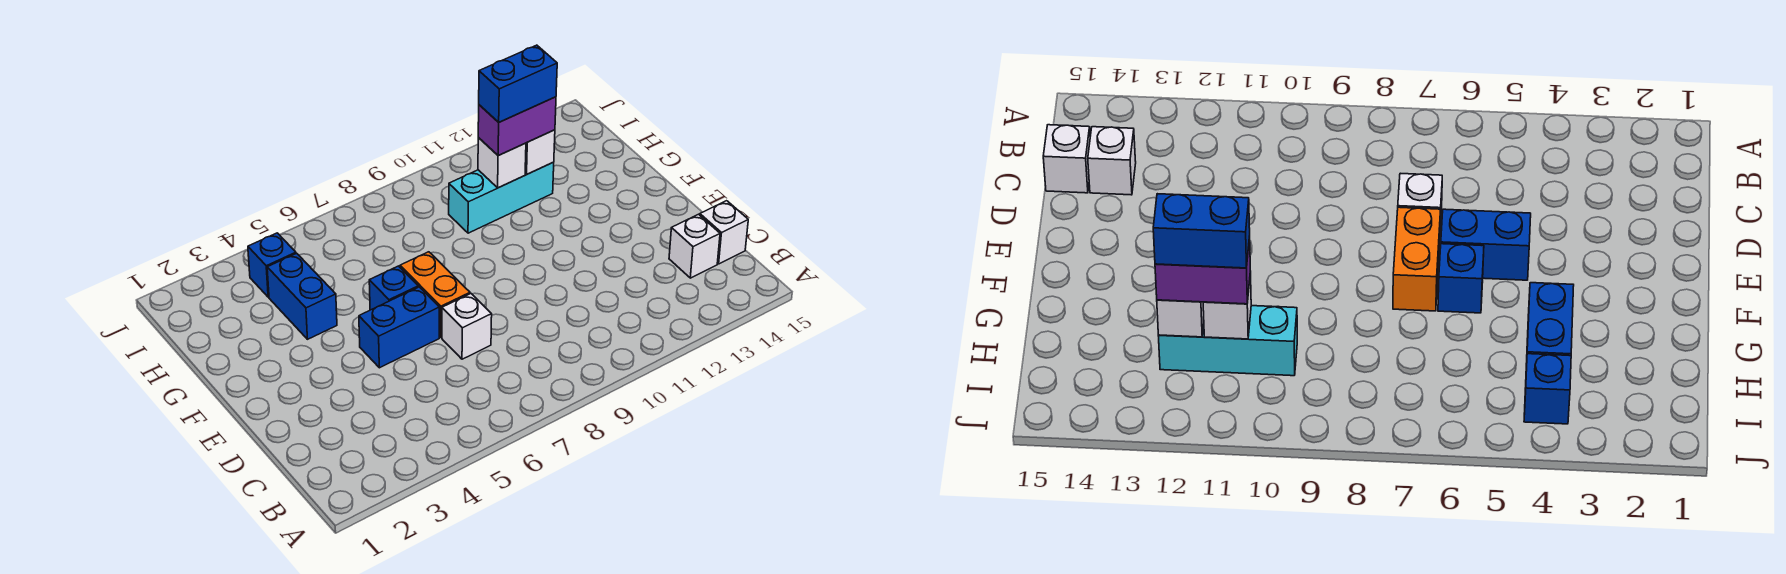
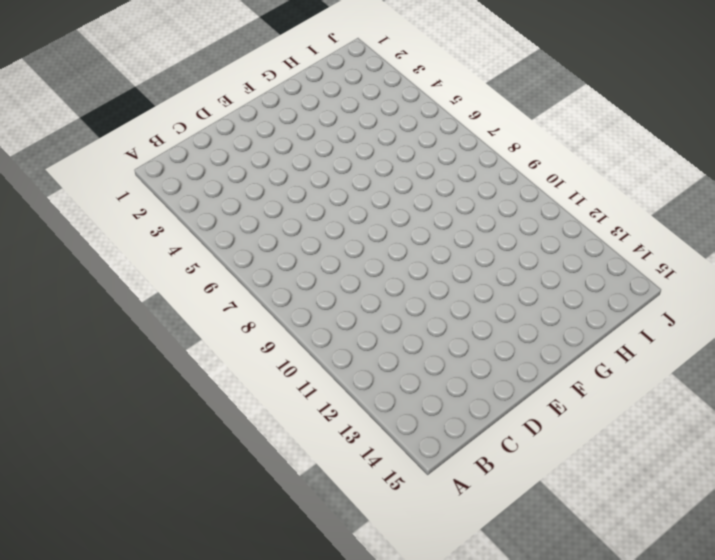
none -> white brick C14 level 1
none -> white brick C15 level 1
none -> white brick D7 level 1

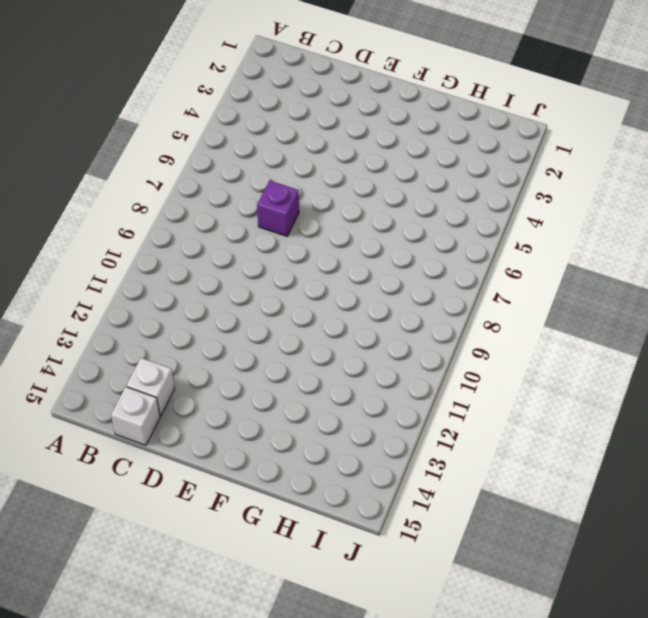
purple brick D7 level 1 -> white brick D7 level 1
none -> blue brick E5:E6 level 1
none -> orange brick E7:F7 level 1
none -> blue brick F6 level 1

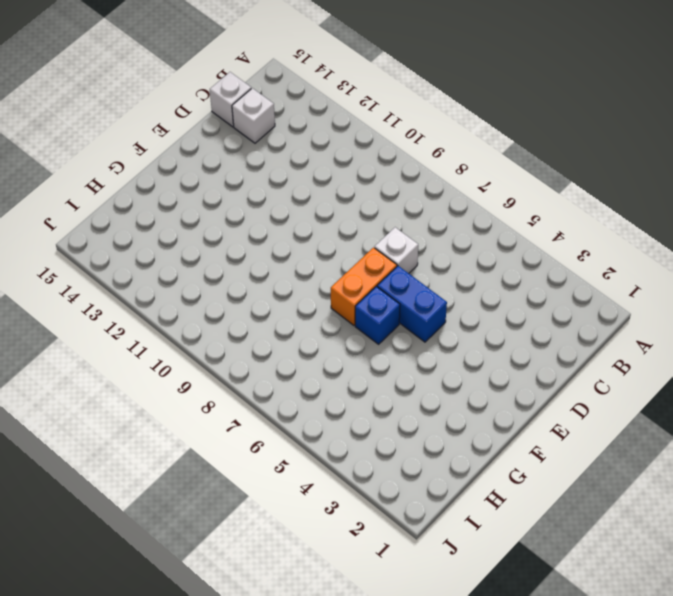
none -> blue brick G4:H4 level 1
none -> cyan brick H10:H12 level 1
none -> blue brick I4 level 1

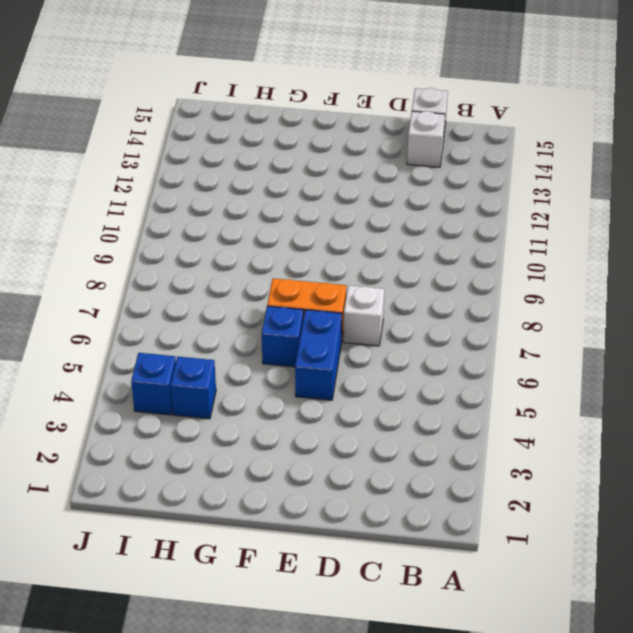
blue brick H4 level 1 -> blue brick G4:H4 level 1
none -> cyan brick H10:H12 level 1
none -> white brick H11 level 2
none -> white brick H12 level 2

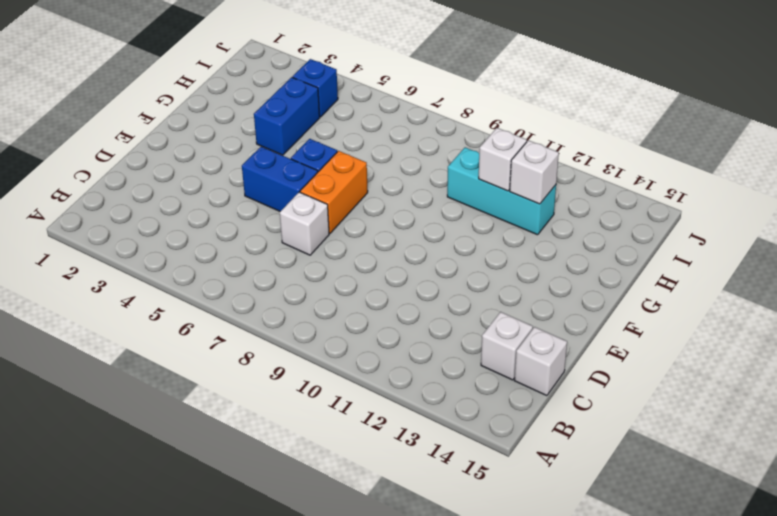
none -> purple brick H11:H12 level 3
none -> blue brick H11:H12 level 4

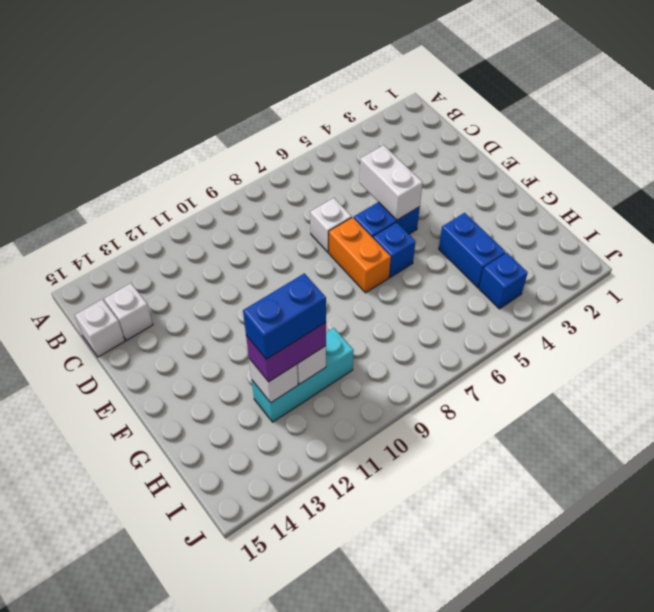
white brick D5:E5 level 2 -> none

